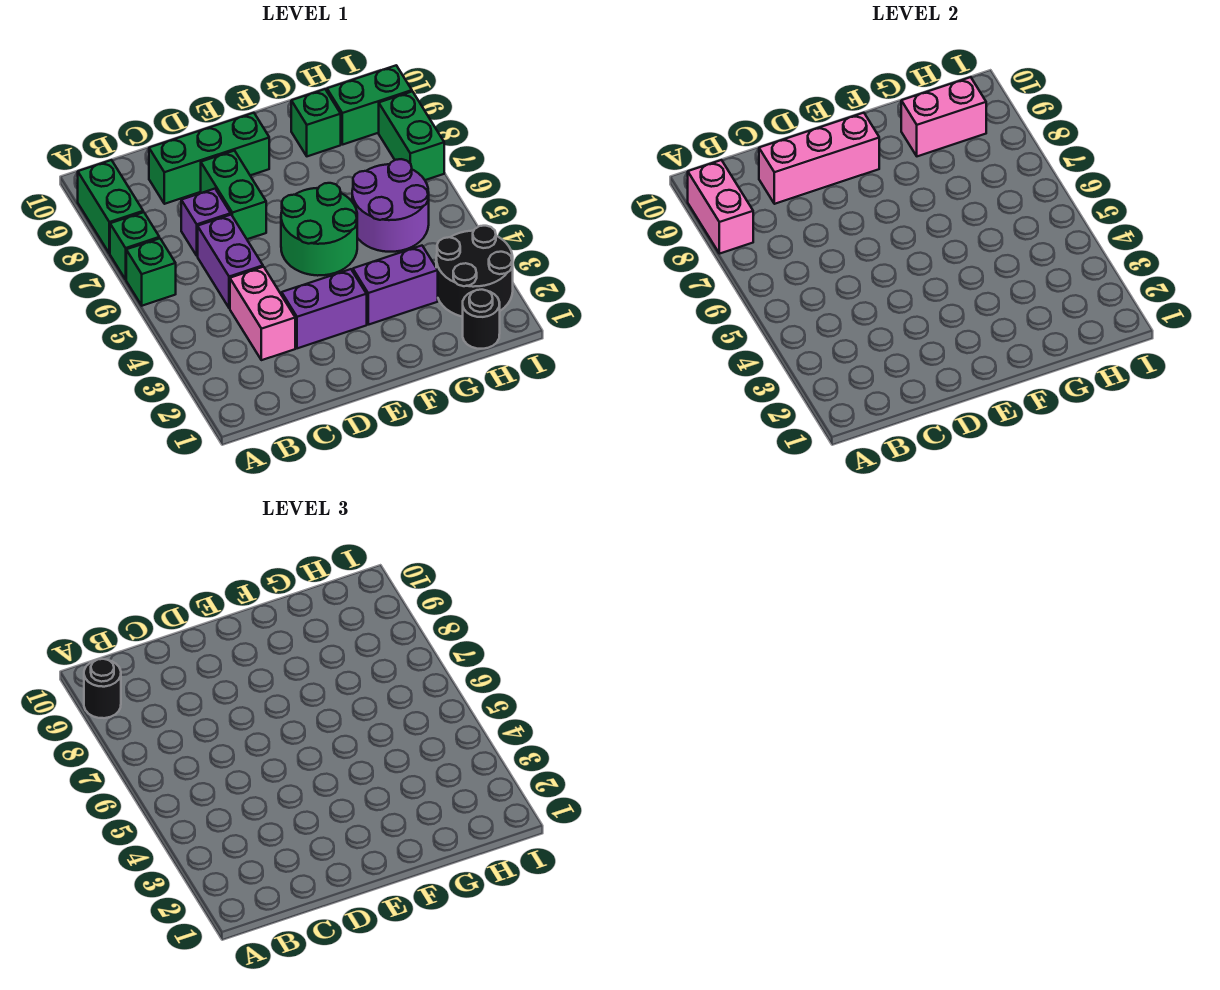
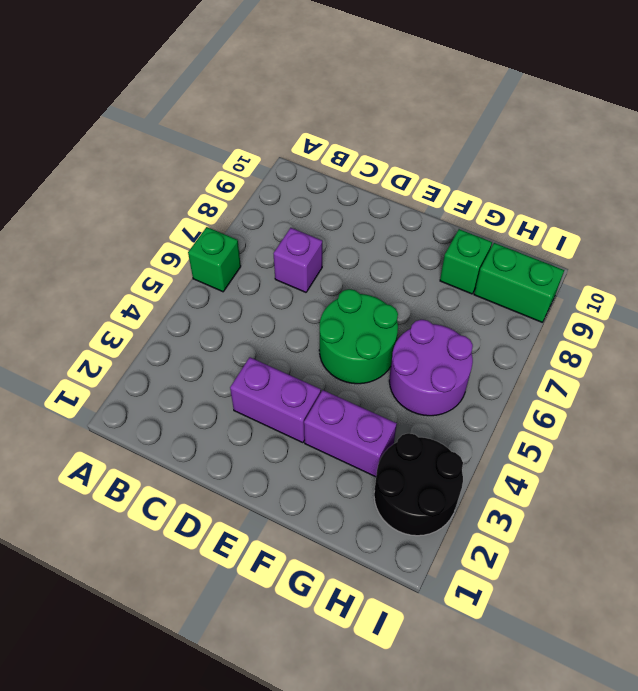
none -> green brick A7 level 1
none -> green brick A8:A9 level 1
none -> pink brick C3:C4 level 1

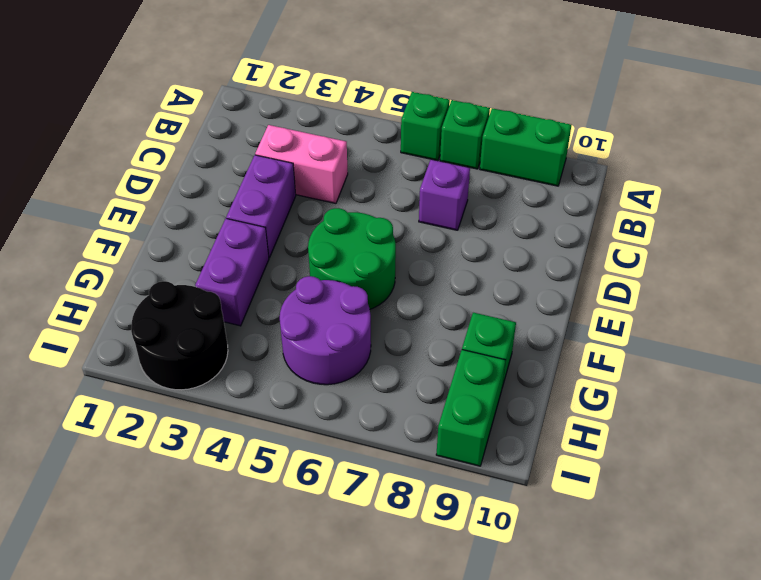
none -> purple brick C5:C6 level 1
none -> green brick C9:E9 level 1
none -> green brick D7:D8 level 1

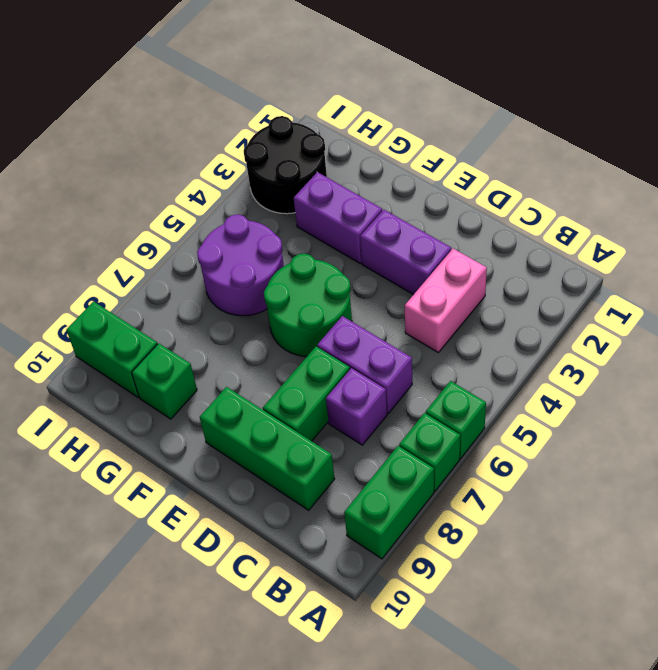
purple brick C6:D6 level 1 -> purple brick C5:C6 level 1
none -> black round brick H1 level 1
none -> green brick I7:I8 level 1
none -> pink brick A8:A9 level 2

